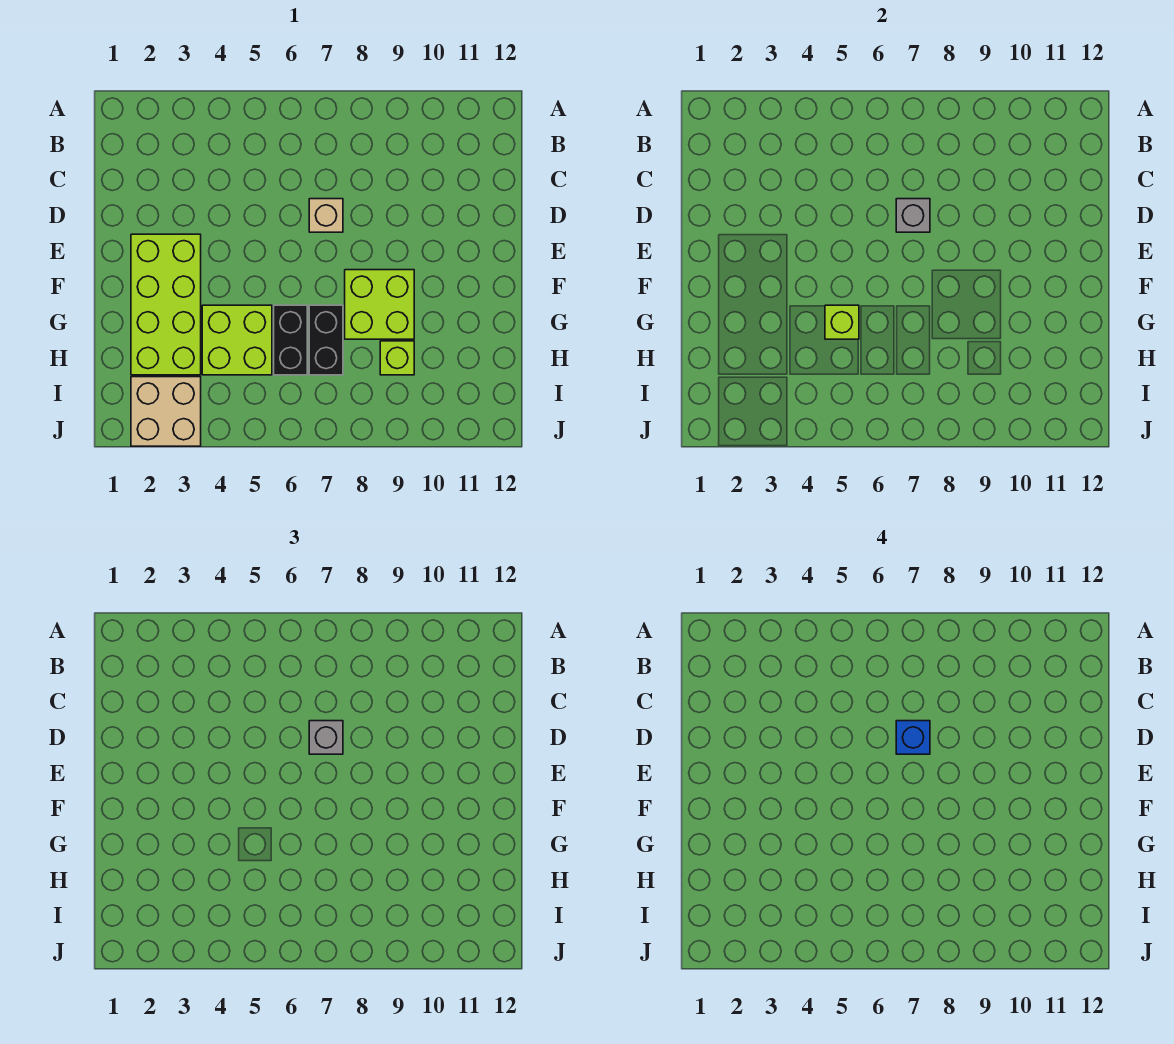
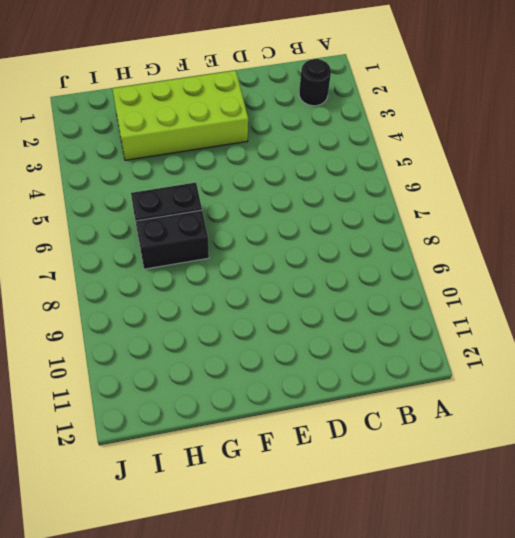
black round brick B2 level 1 -> none
none -> tan brick D7 level 1
none -> lime brick F8:G9 level 1
none -> lime brick G4:H5 level 1

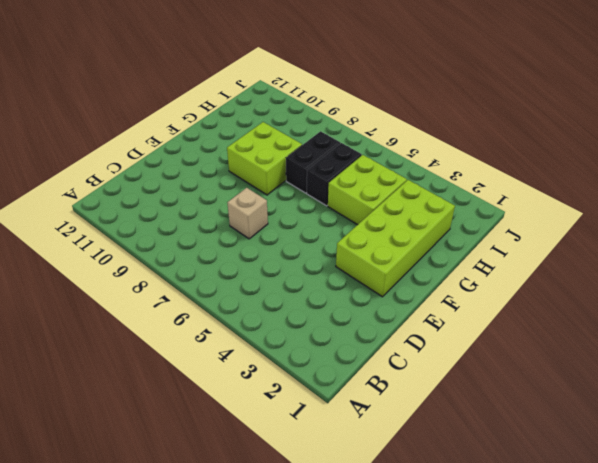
none -> lime brick H9 level 1
none -> tan brick I2:J3 level 1
none -> grey brick D7 level 2

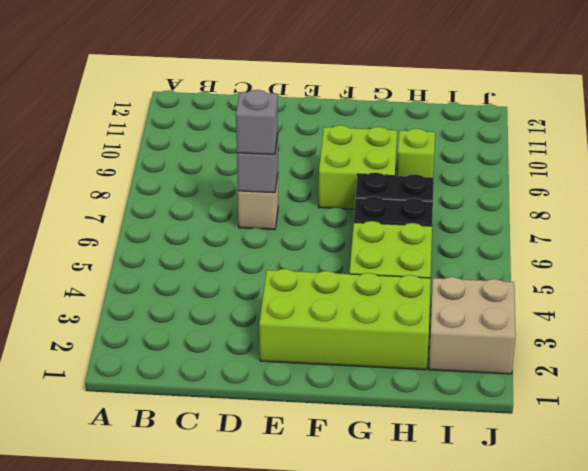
none -> lime brick G5 level 2
none -> blue brick D7 level 4

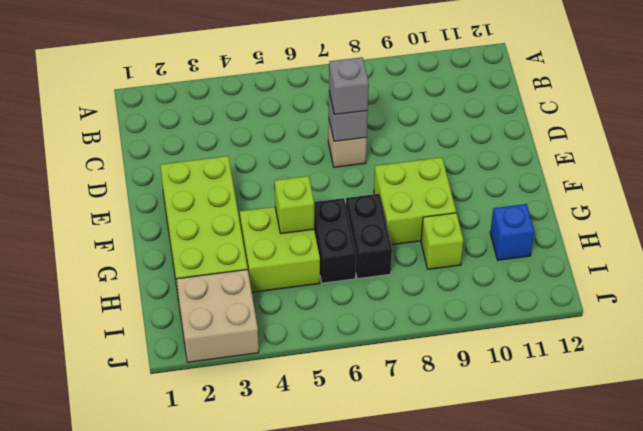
blue brick H11 level 1 -> blue brick D7 level 4

